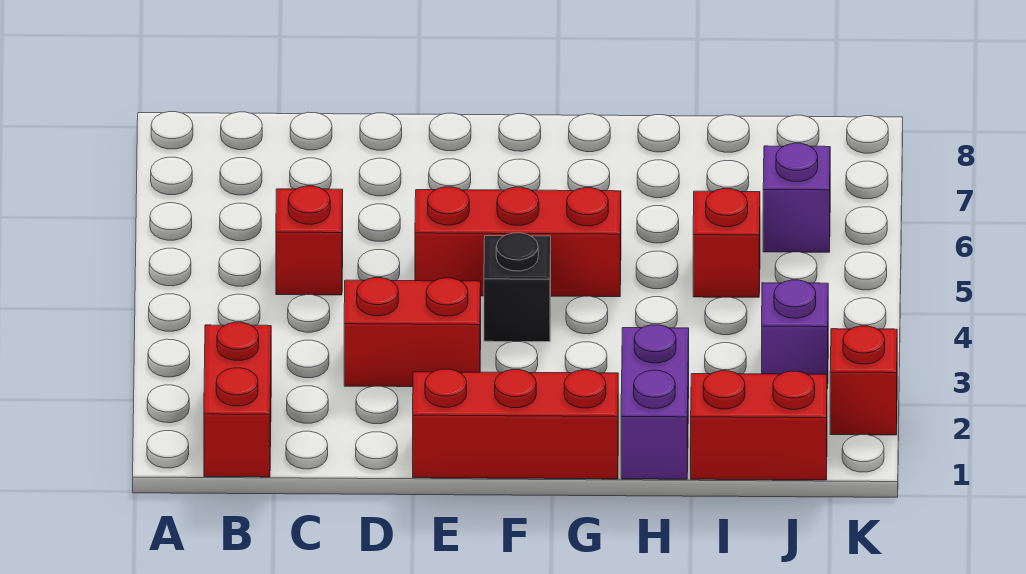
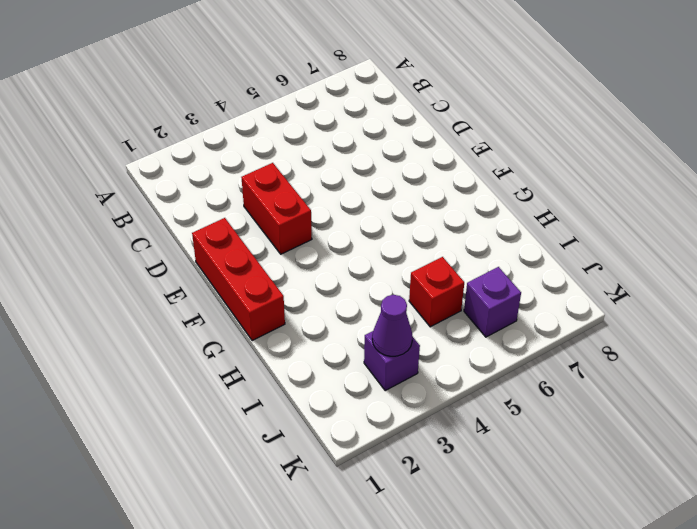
purple cone J3 level 2 -> none
none -> red brick B1:B2 level 1
none -> red brick C5 level 1
none -> red brick E5:G5 level 1

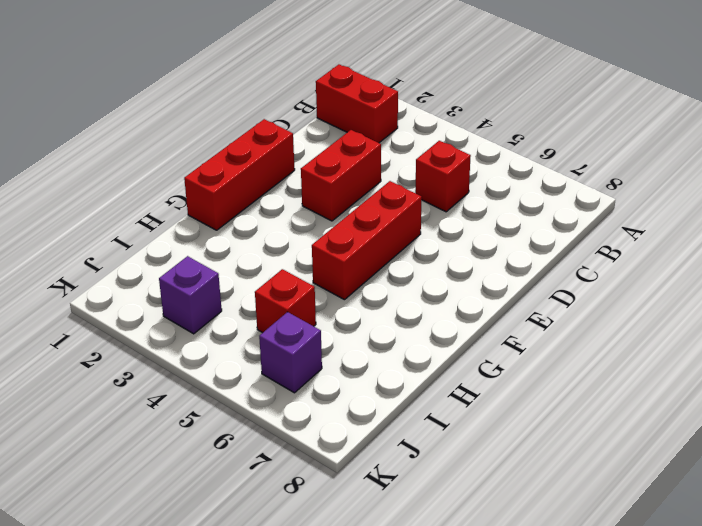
none -> black brick F4 level 1
none -> purple brick H1:H2 level 1
none -> red brick I1:J1 level 1

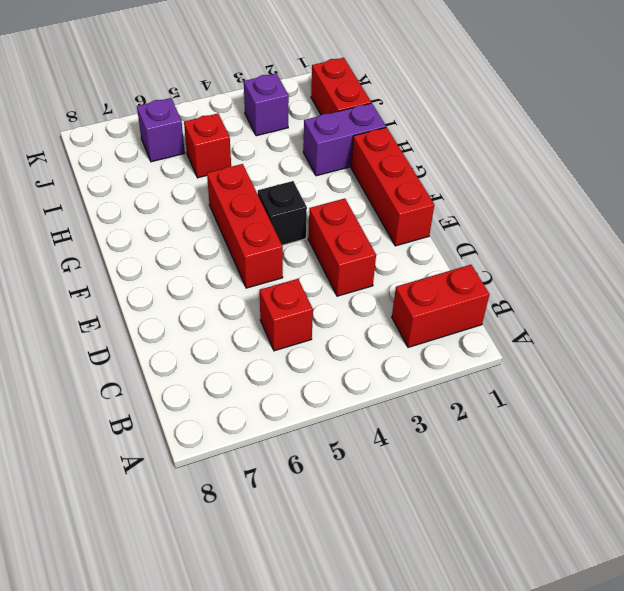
none -> red brick K2 level 1

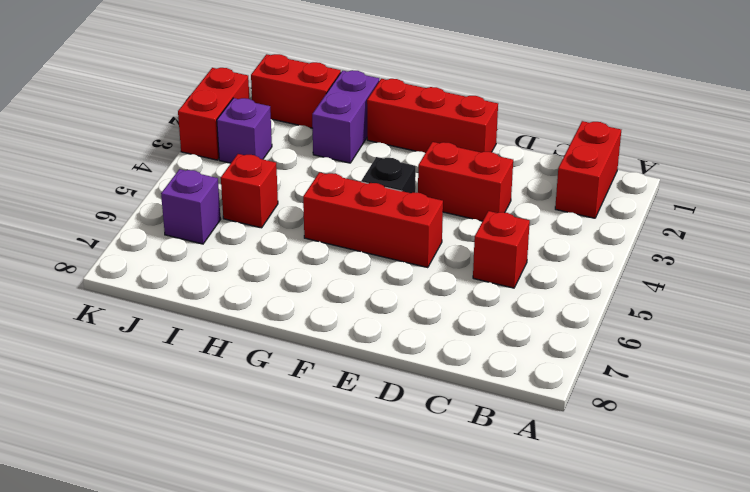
red brick K2:K3 level 1 -> red brick K2 level 1

